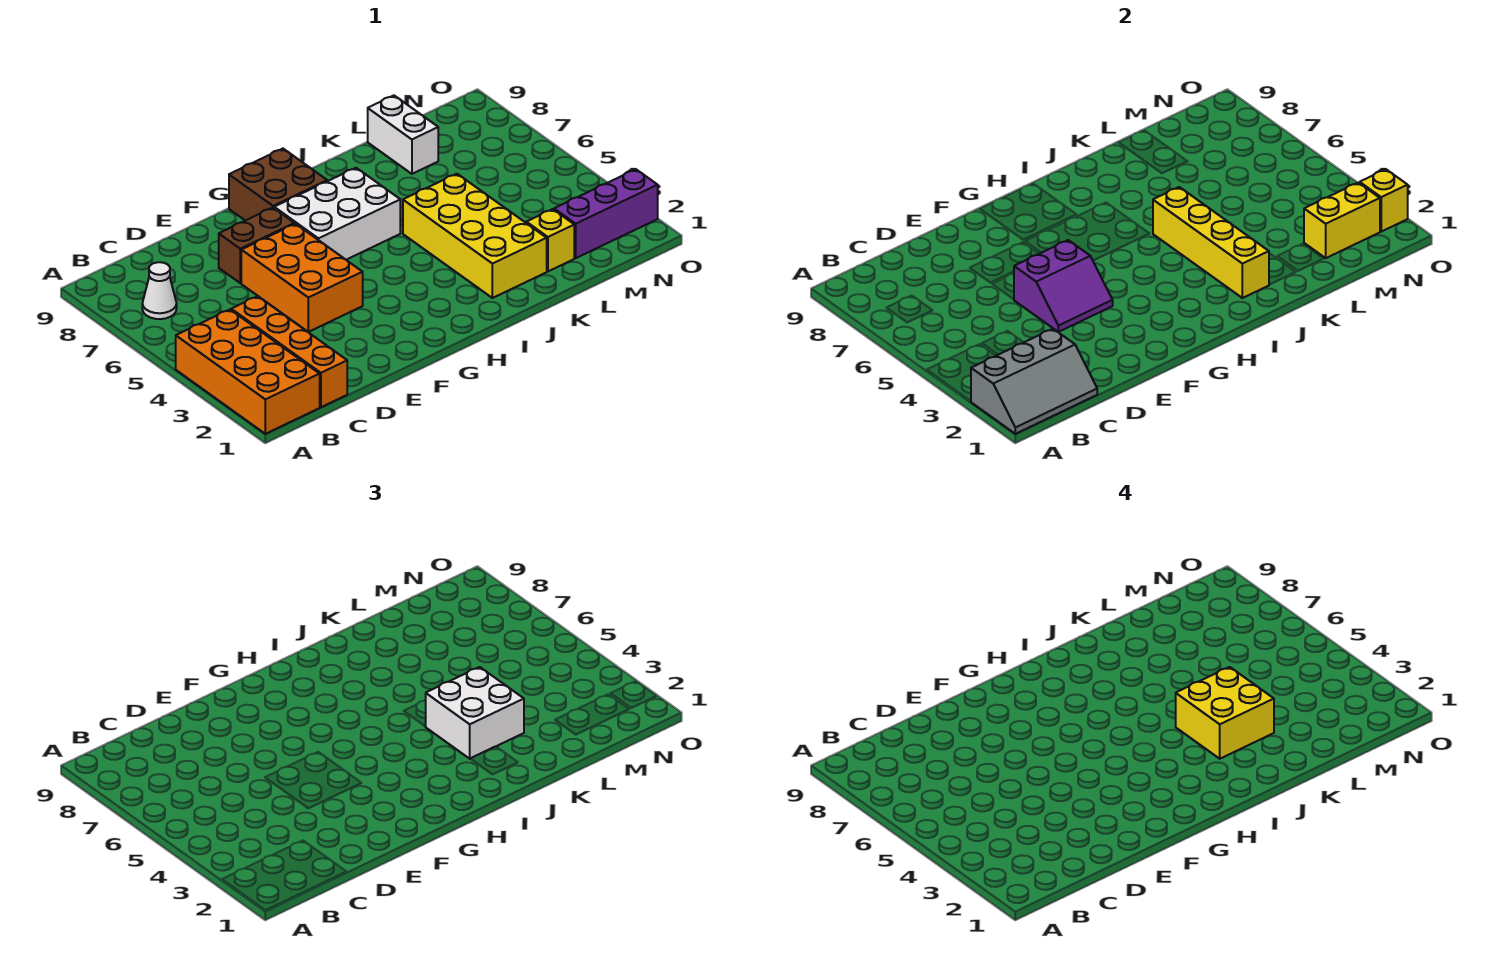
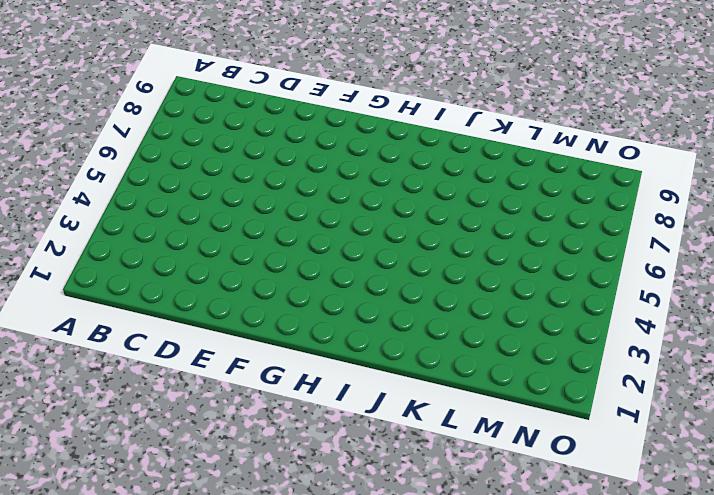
none -> orange brick A1:B4 level 1
none -> white cone B7 level 1
none -> orange brick C1:C4 level 1

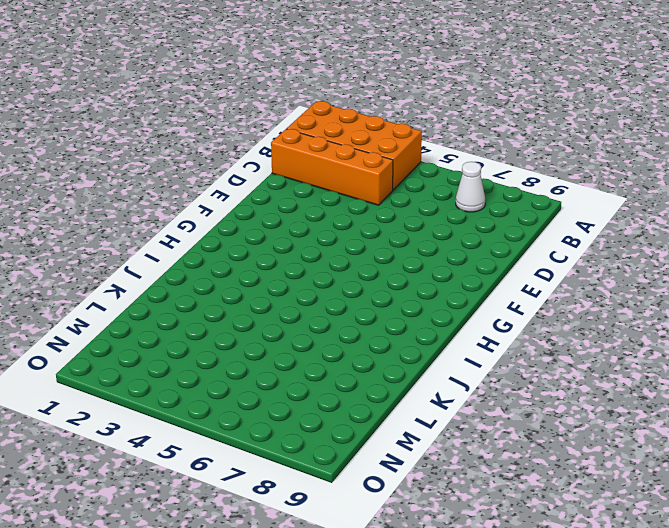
none -> orange brick E4:F6 level 1
none -> brown brick E7:F7 level 1
none -> white brick G6:I7 level 1

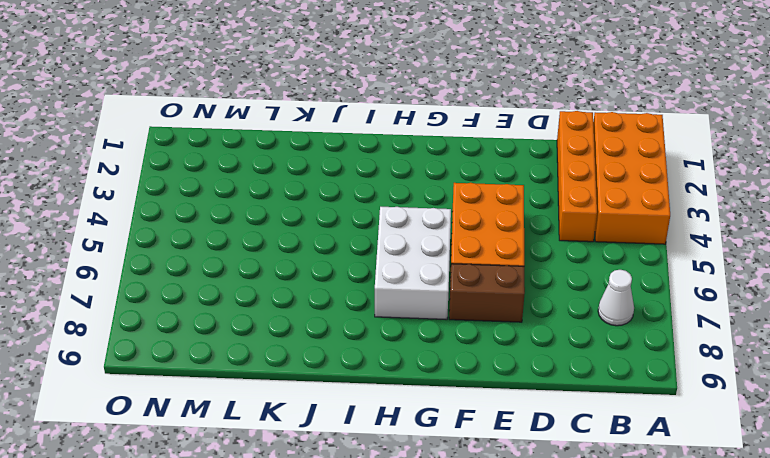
white brick G5:H7 level 1 -> white brick G6:I7 level 1
none -> brown brick G8:H9 level 1
none -> yellow brick J2:K5 level 1
none -> yellow brick L2 level 1

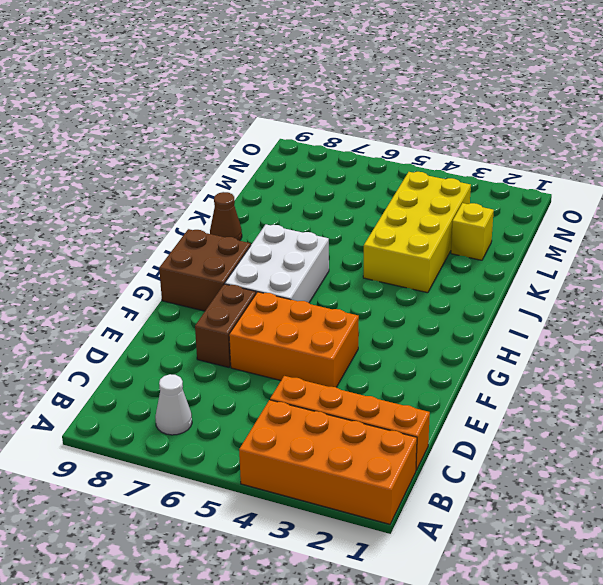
yellow brick J3:M4 level 1 -> yellow brick J2:K5 level 1
brown cone J9 level 1 -> none
none -> white brick L8:L9 level 1
none -> purple brick M2:O2 level 1
none -> grey slope A1:C2 level 2 top 2

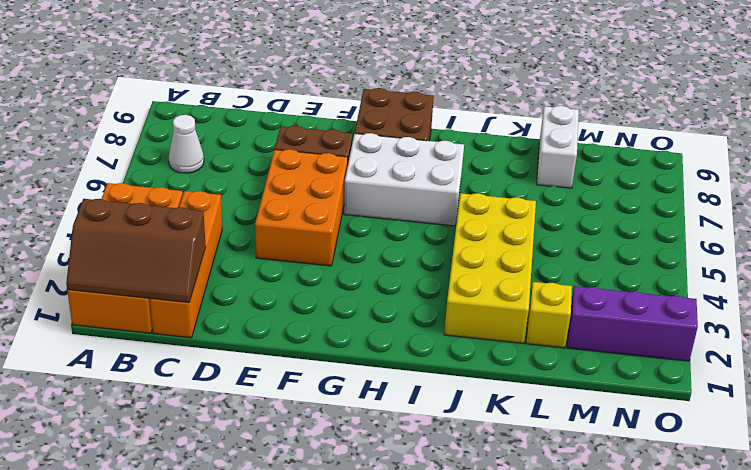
brown slope A1:C2 level 2 top 2 -> grey slope A1:C2 level 2 top 2
none -> purple slope E4:F5 level 2 top 5
none -> yellow brick J2:J5 level 2
none -> yellow brick M2:N2 level 2

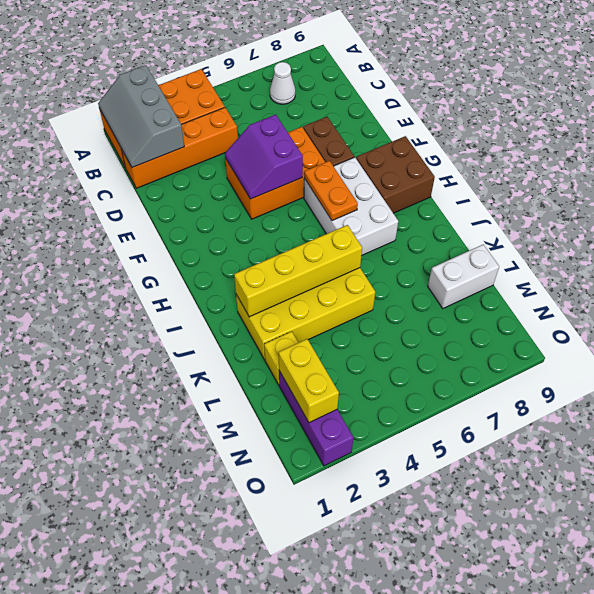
orange plate G6:H6 level 2 -> none
none -> yellow brick O2 level 2
none -> white brick J3:K4 level 3
none -> yellow brick J3:K4 level 4

